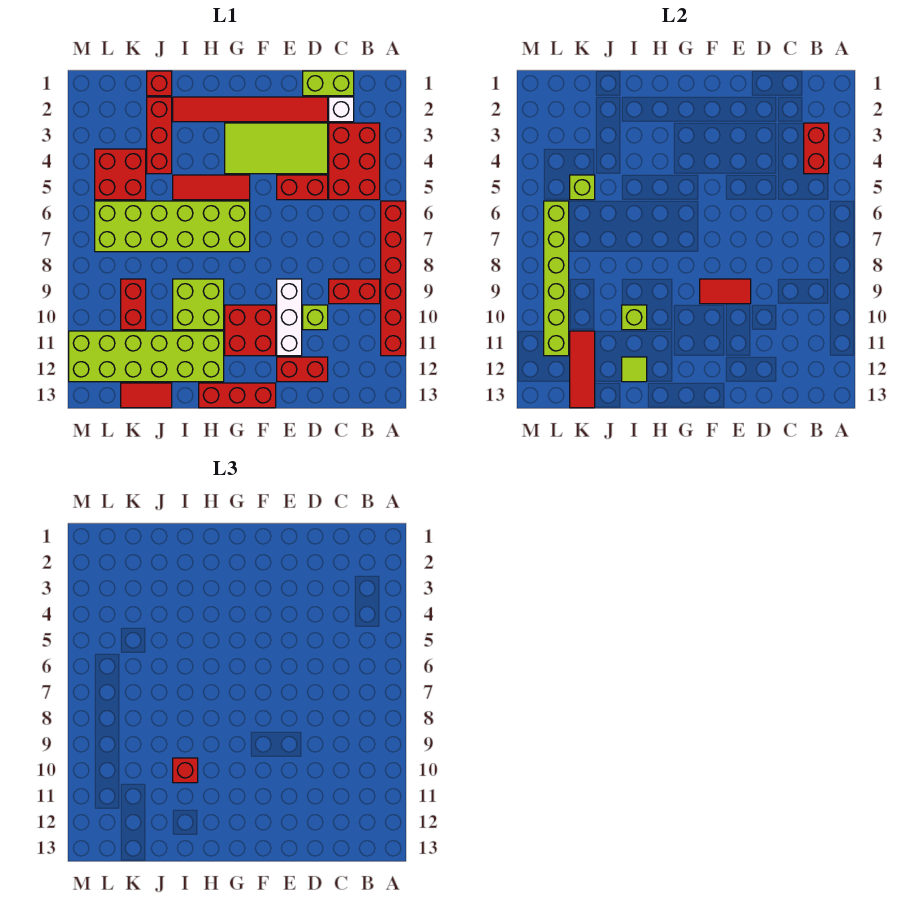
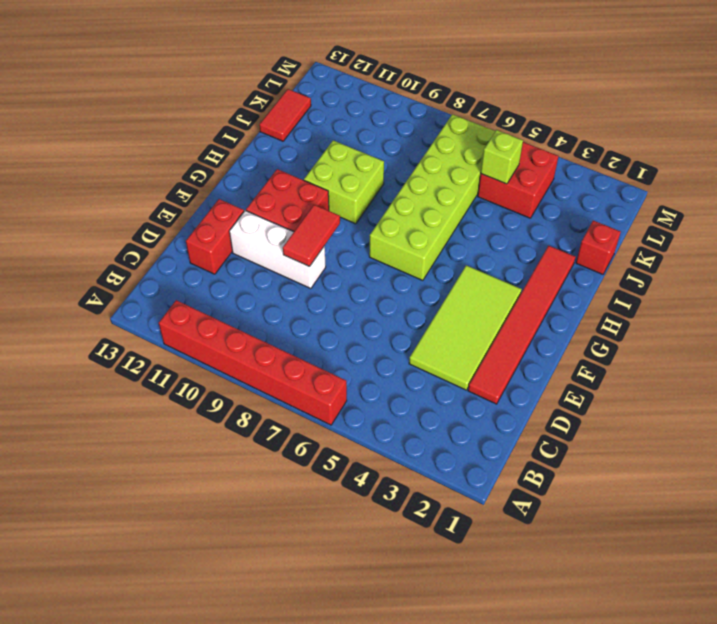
none -> red brick B3:C5 level 1
none -> red brick B9:C9 level 1
none -> lime brick C1:D1 level 1
none -> white brick C2 level 1

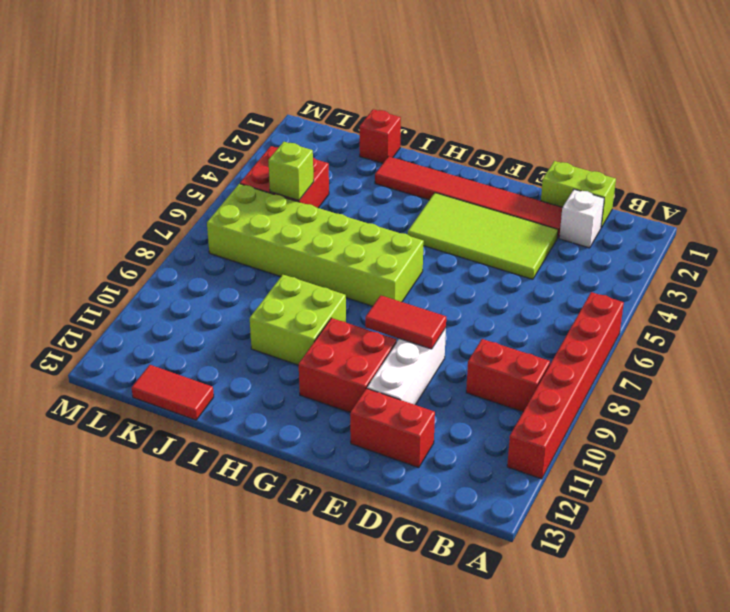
none -> red brick B3:C5 level 1
none -> red brick D5:E5 level 1
none -> lime brick D10 level 1
none -> red brick F13:H13 level 1

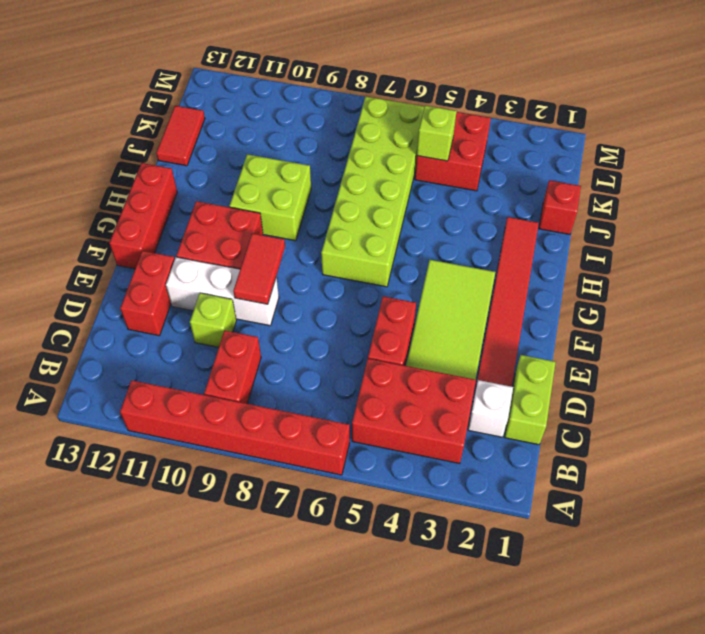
none -> red tile G5:I5 level 1
none -> lime brick H11:M12 level 1
none -> red brick J2:J4 level 1
none -> red brick K9:K10 level 1

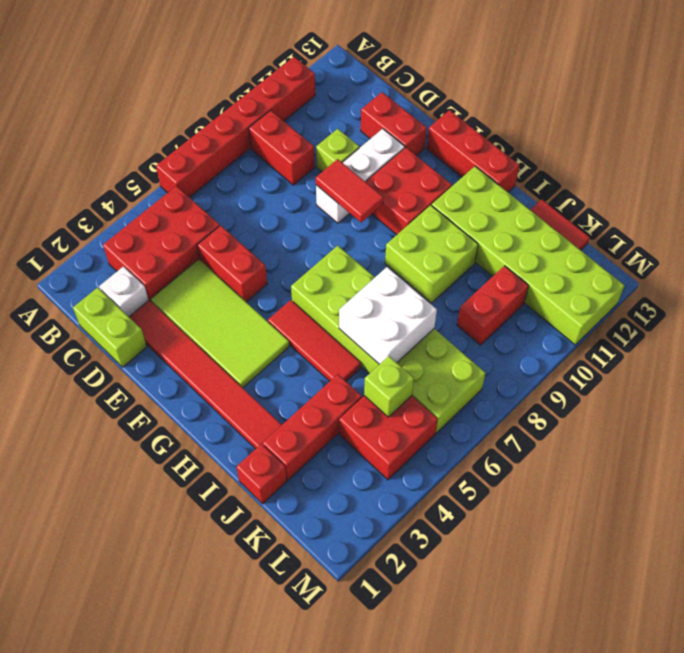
white brick I6:J7 level 2 -> none
none -> red brick B3:B4 level 2
none -> lime brick I10 level 2
none -> lime tile I12 level 2
none -> red tile K11:K13 level 2

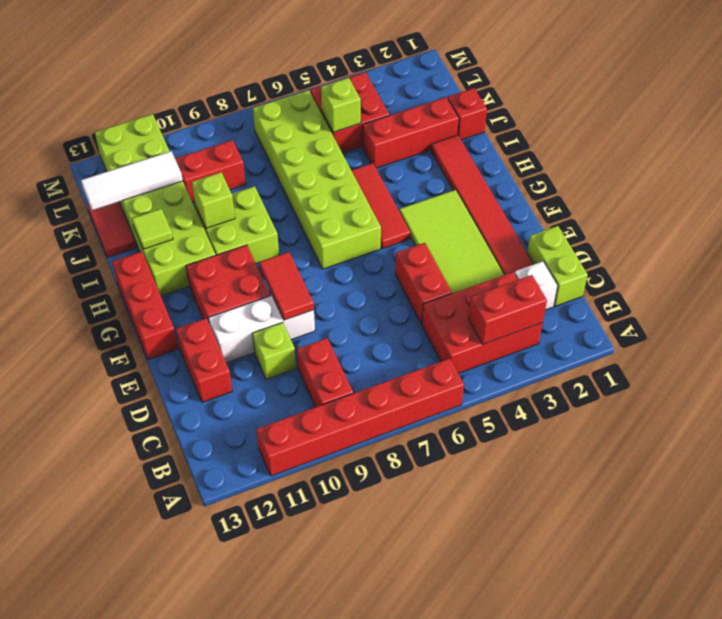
white tile K11:K13 level 2 -> red tile K11:K13 level 2
none -> lime brick L6:L11 level 2
none -> red brick I10 level 3

